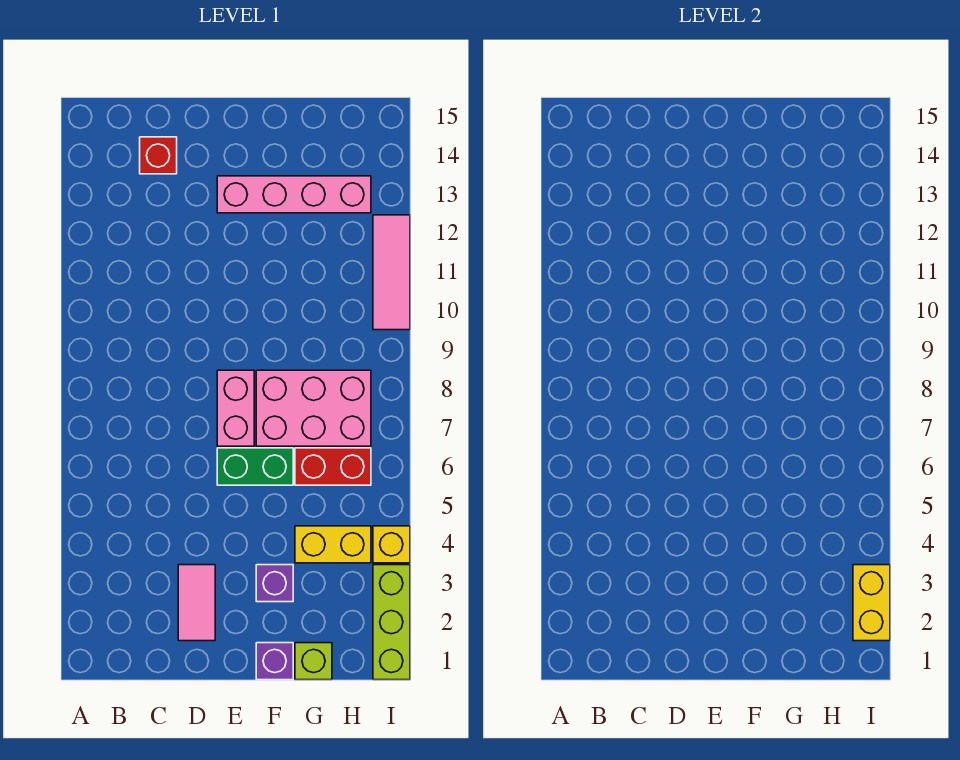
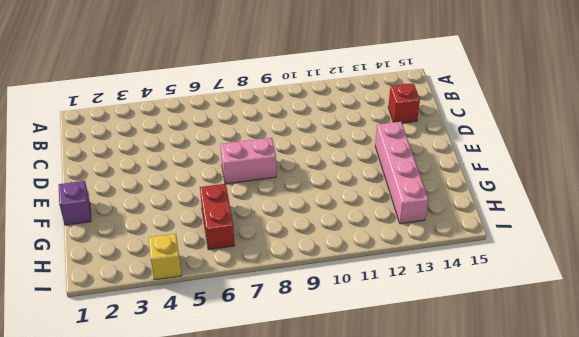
none -> pink tile D2:D3 level 1
none -> green brick E6:F6 level 1
none -> purple brick F3 level 1

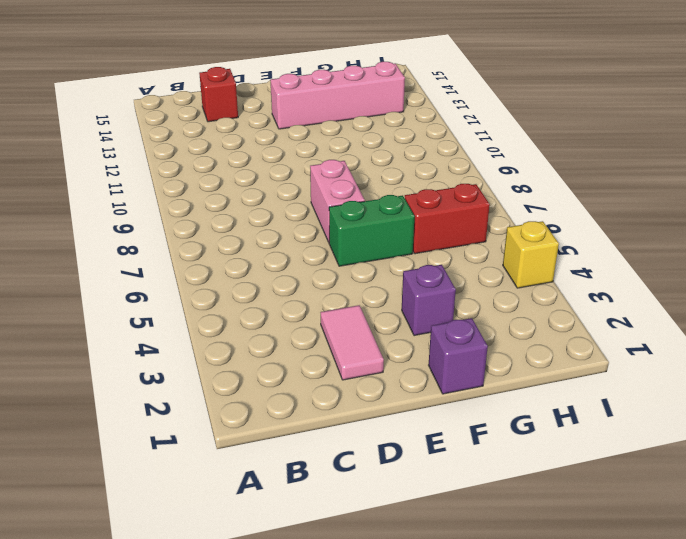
none -> pink brick F7:H8 level 1
none -> lime brick G1 level 1
none -> yellow brick G4:H4 level 1

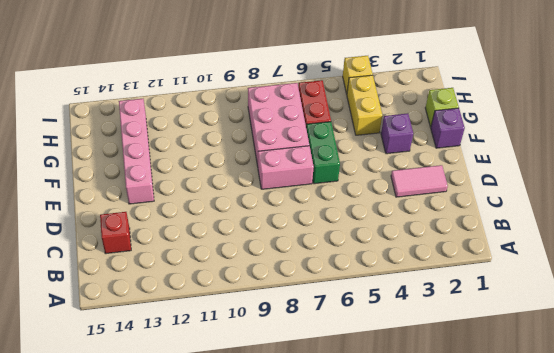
none -> lime brick I1:I3 level 1
none -> pink tile I10:I12 level 1
none -> yellow brick I2:I3 level 2

